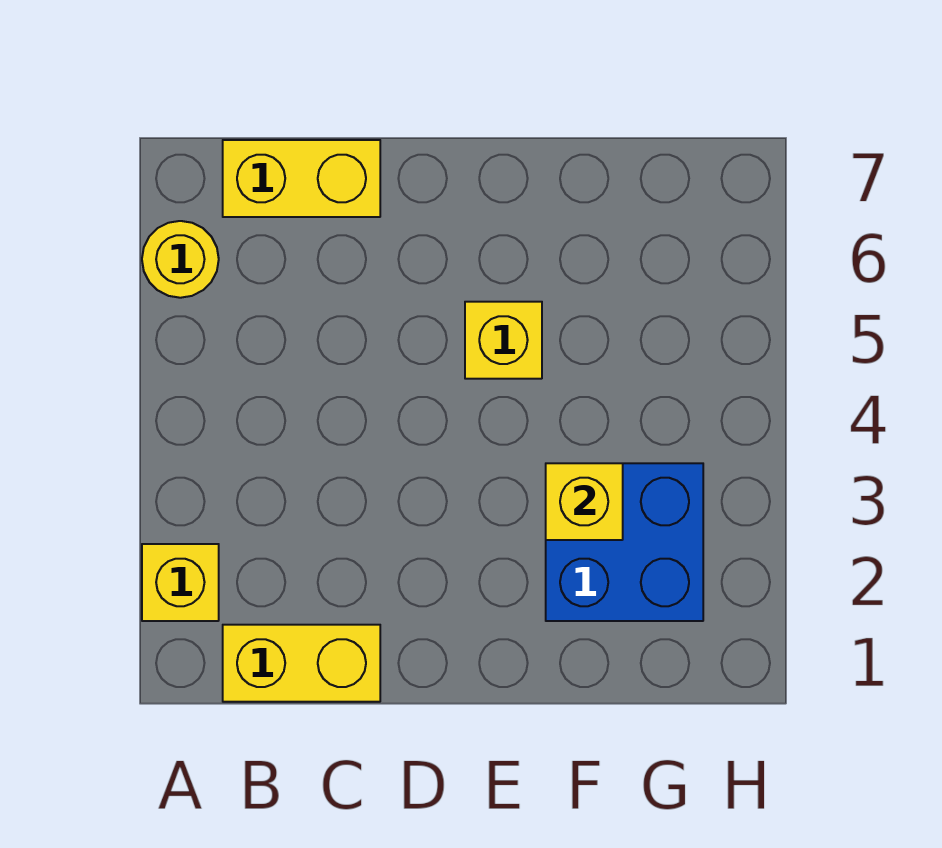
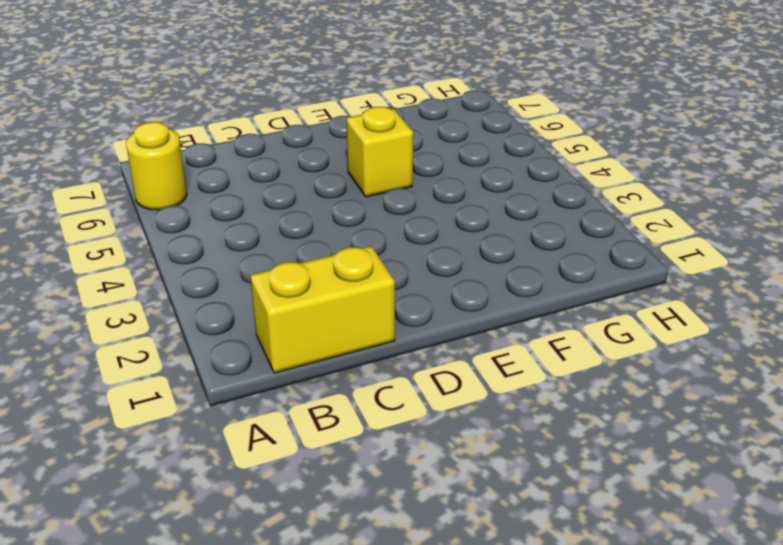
none -> yellow brick A2 level 1
none -> yellow brick B7:C7 level 1

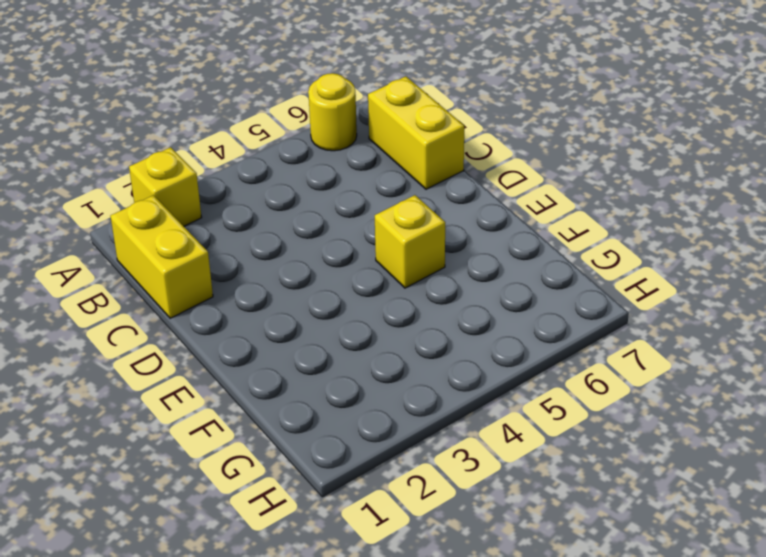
none -> blue brick F2:G3 level 1
none -> yellow brick F3 level 2

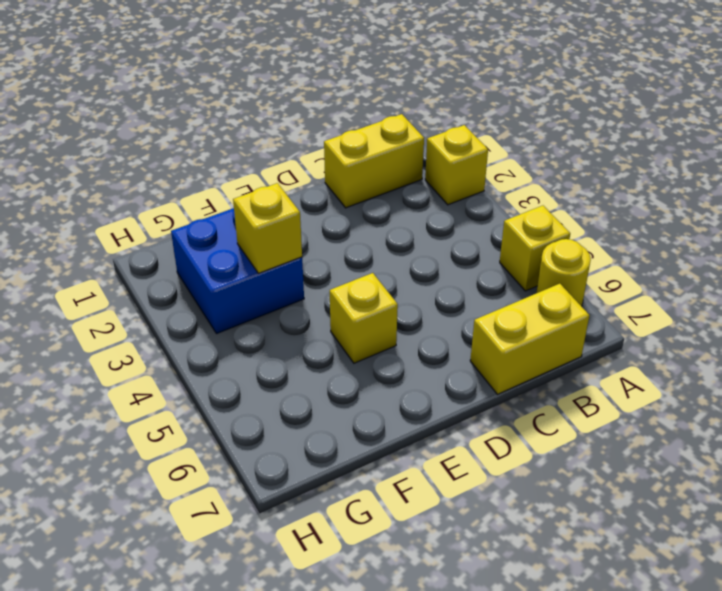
yellow brick A5 level 1 -> none

